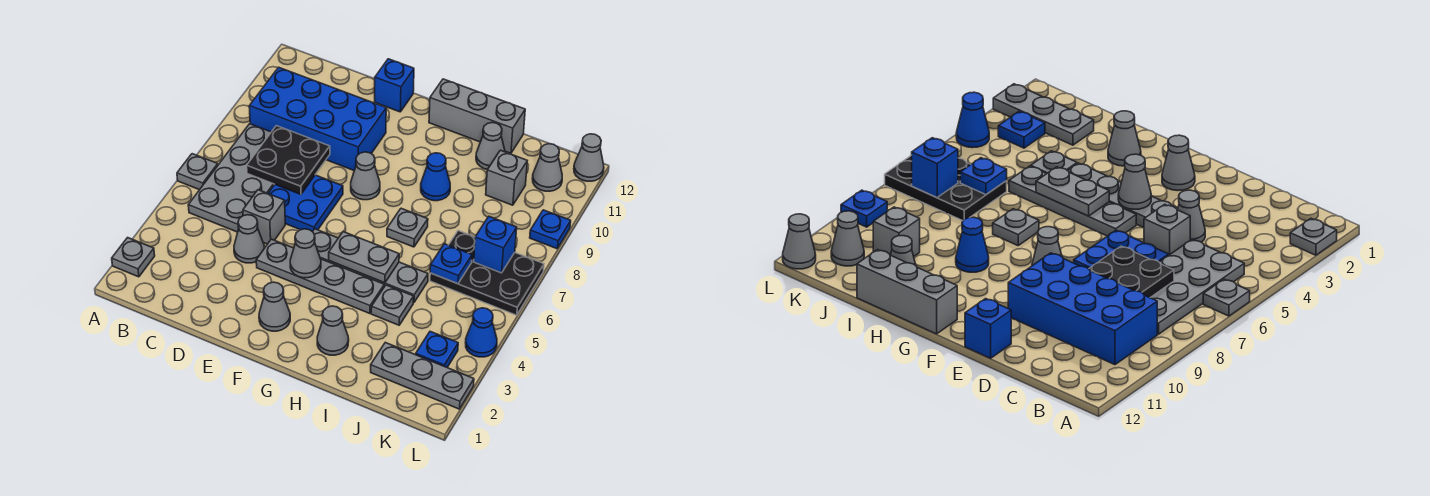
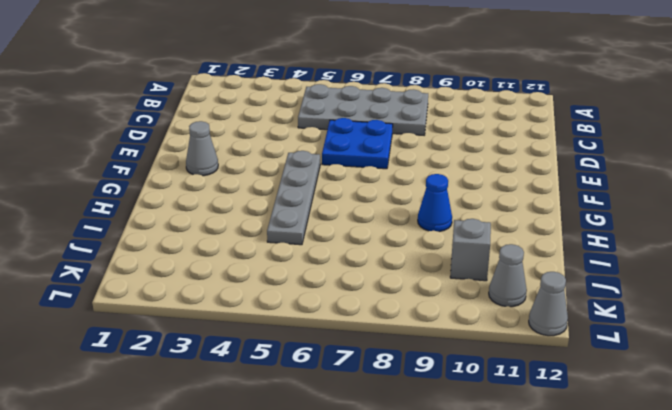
none -> grey plate A2 level 1
none -> grey plate A6 level 1
none -> blue brick B9:E10 level 1
none -> grey cone D4 level 1

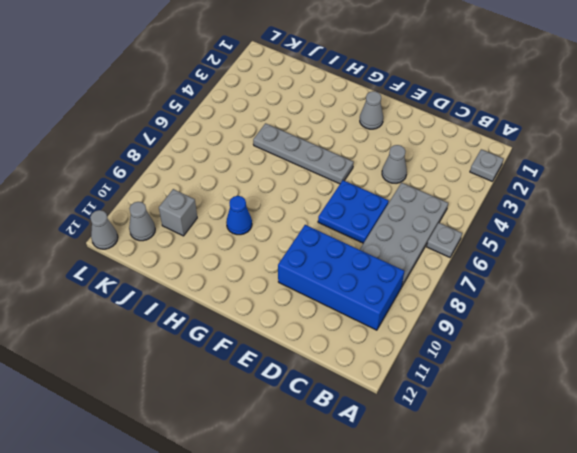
none -> grey brick D5 level 1
none -> grey plate E4:H4 level 1
none -> blue brick E12 level 1
none -> grey cone F8 level 1

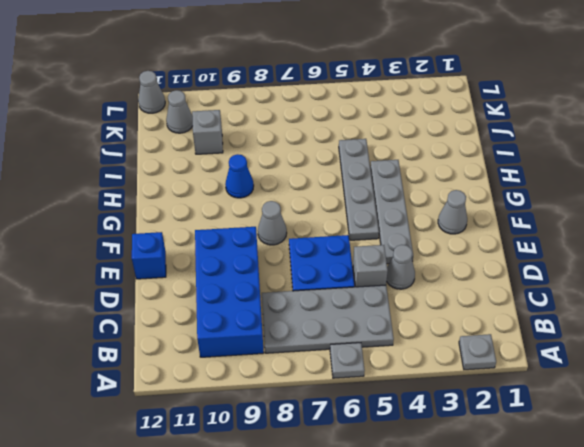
none -> grey brick G12:I12 level 1
none -> grey cone H2 level 1
none -> grey plate H7 level 1
none -> grey plate I4 level 1

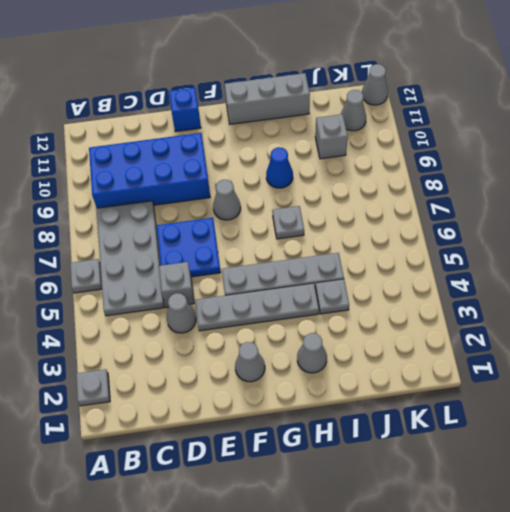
none -> grey cone I11 level 1
none -> grey plate J2:L2 level 1
none -> black plate J6:L7 level 1
none -> blue plate K3 level 1

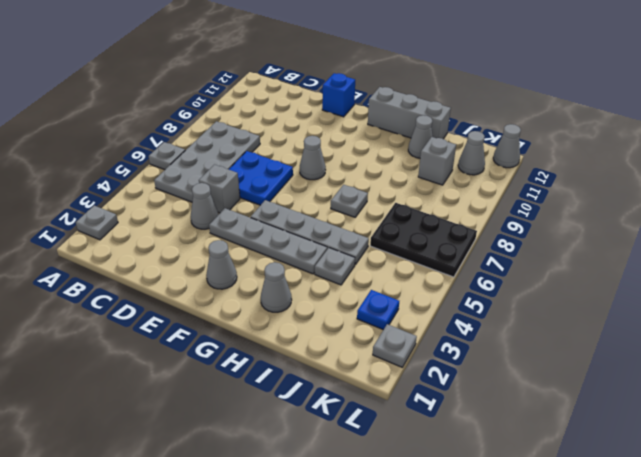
grey plate L2 level 1 -> grey plate J2:L2 level 1
none -> blue brick B9:E10 level 1
none -> blue cone H9 level 1
none -> blue cone L4 level 1
none -> blue plate L9 level 1

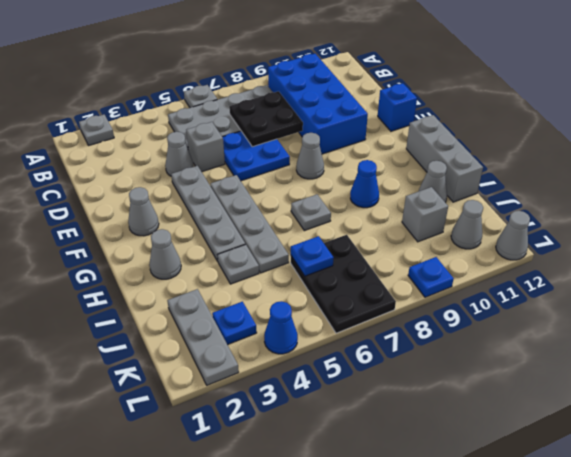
none -> grey cone F4 level 2
none -> grey plate G5:H5 level 2
none -> blue brick K7 level 2

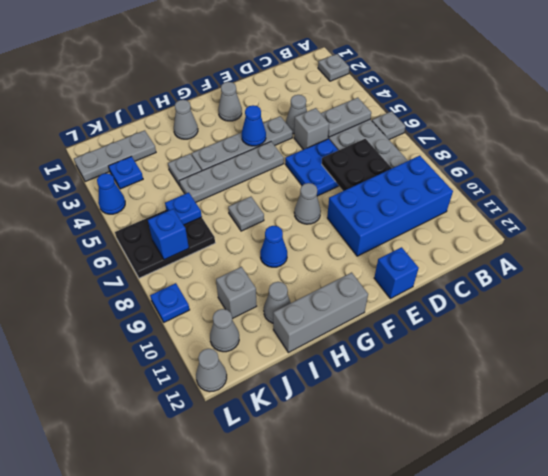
grey plate B5:C5 level 2 -> grey plate G5:H5 level 2
blue cone F4 level 2 -> grey cone F4 level 2

